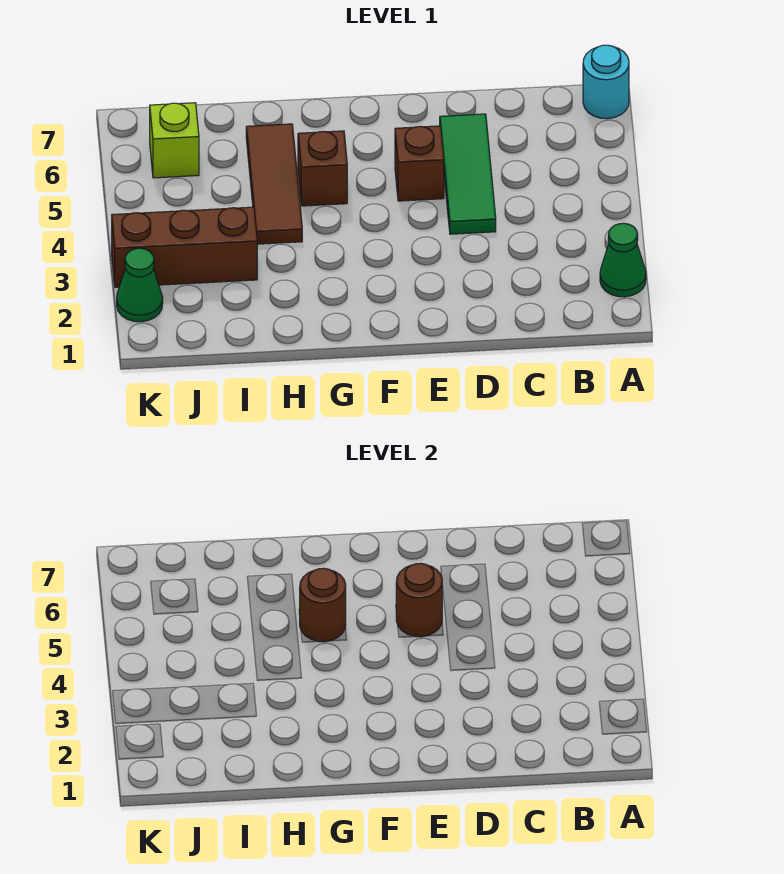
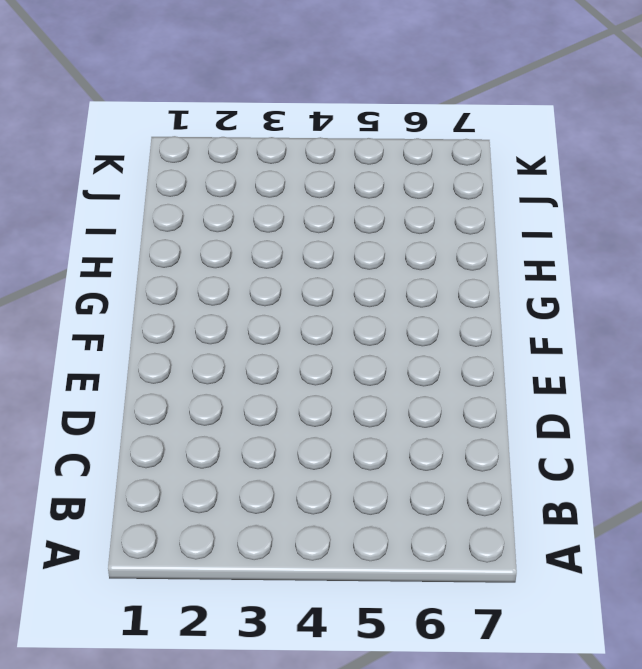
none -> green cone A2 level 1
none -> cyan round brick A7 level 1

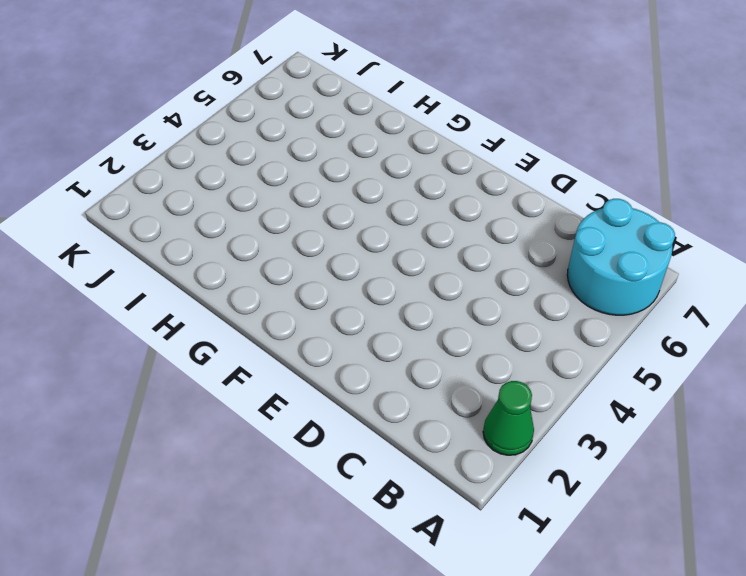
cyan round brick A6:B7 level 1 -> cyan round brick A7 level 1
none -> green tile D4:D6 level 1
none -> brown brick E5 level 1

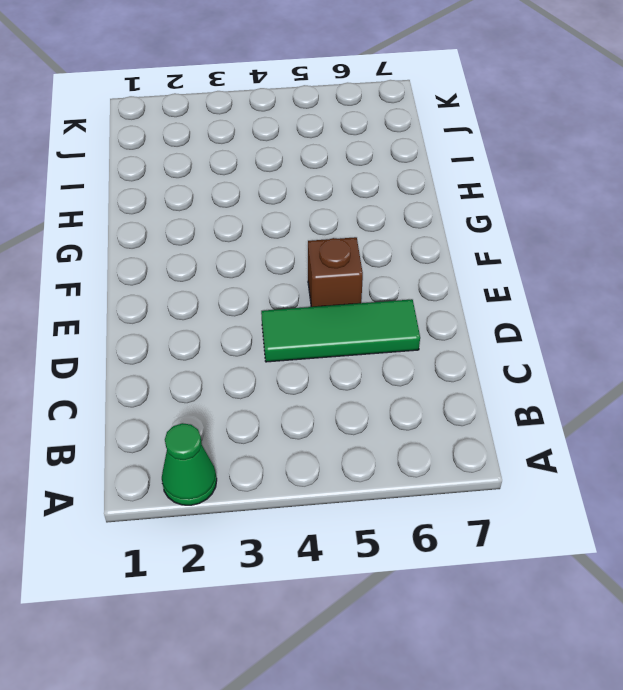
none -> cyan round brick A7 level 1
none -> brown brick G5 level 1

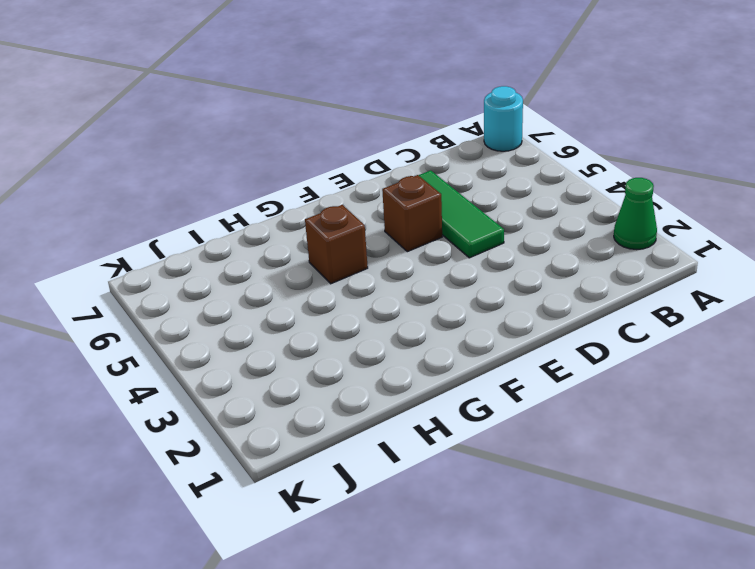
none -> brown tile H4:H6 level 1
none -> brown brick I3:K3 level 1

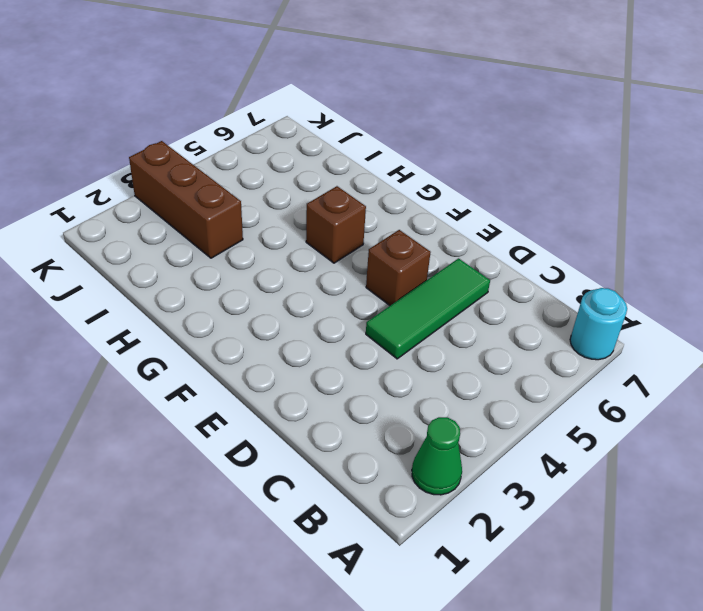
none -> brown tile H4:H6 level 1
none -> lime brick J6 level 1

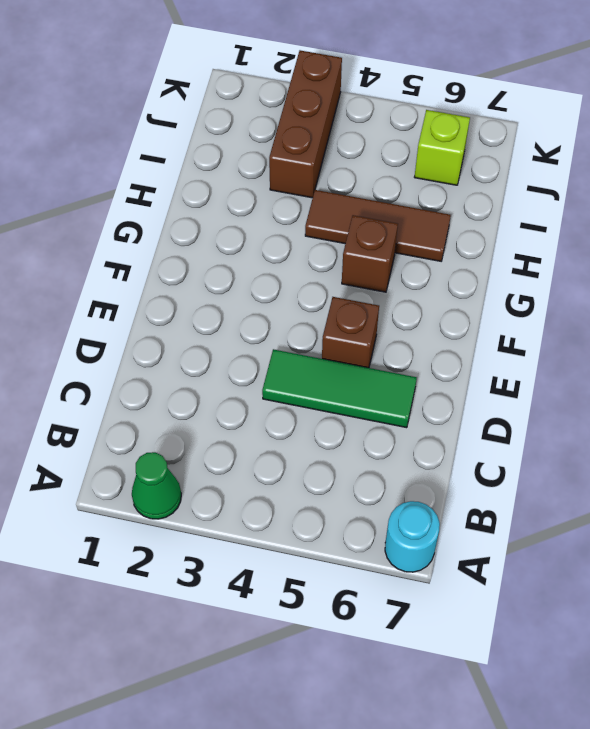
none -> green cone K2 level 1
none -> brown round brick E5 level 2

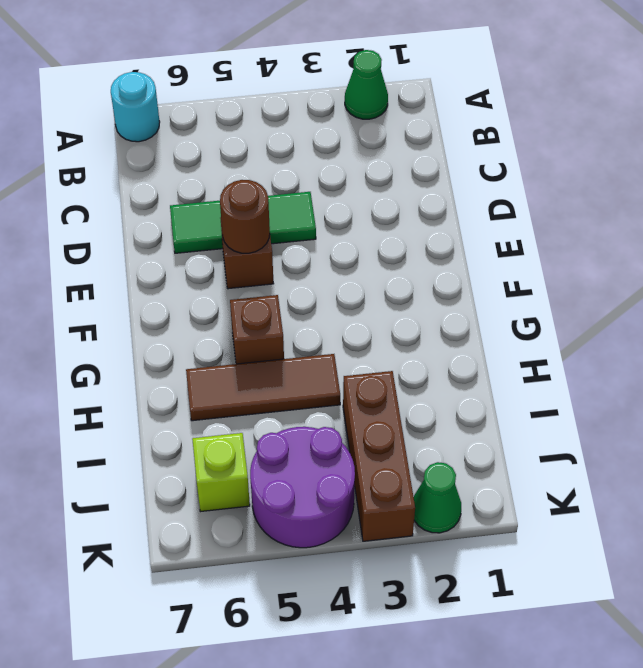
purple round brick J4:K5 level 1 -> none
none -> brown round brick G5 level 2

